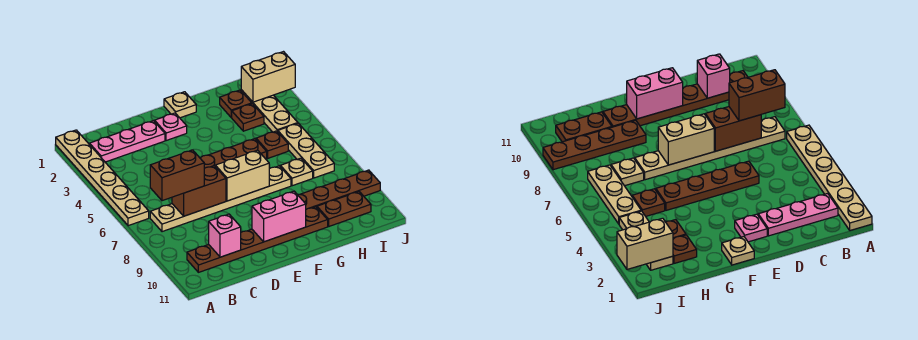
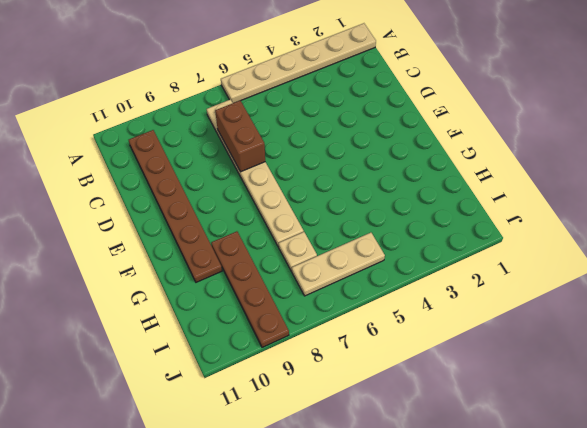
none -> pink plate B2:D2 level 1
none -> brown plate D5:G5 level 1
none -> pink plate E2 level 1

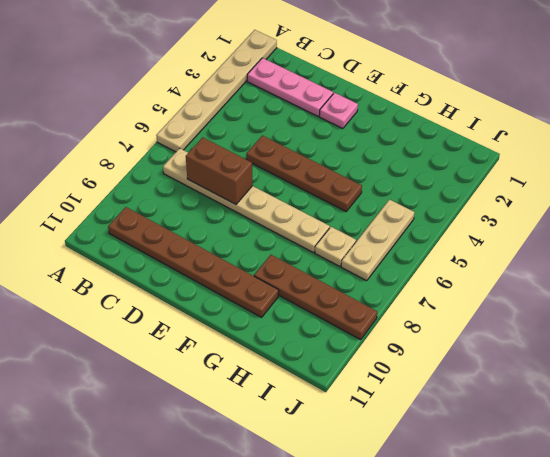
none -> tan plate F1 level 1
none -> brown plate H2 level 1
none -> brown plate H3 level 1

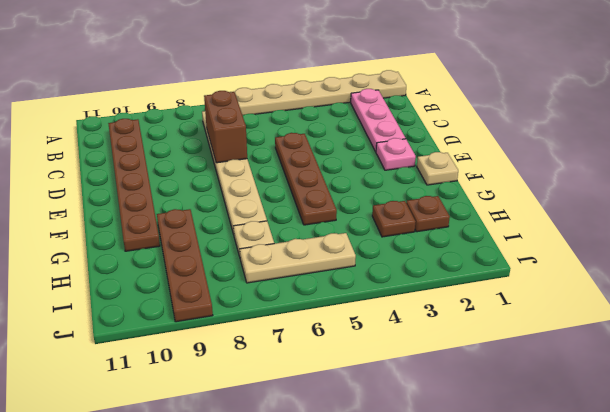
none -> brown plate H5 level 1
none -> brown plate H10:I10 level 1
none -> tan plate I2:I4 level 1

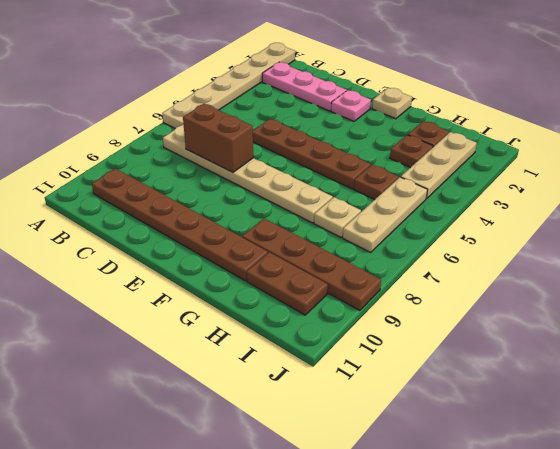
none -> pink brick C10 level 2
none -> tan brick E7:F7 level 2
none -> pink brick E10:F10 level 2

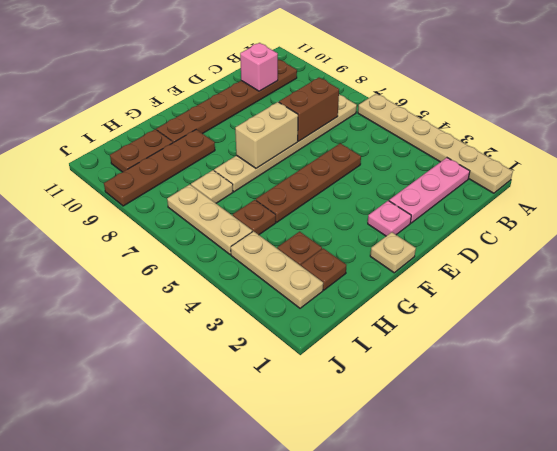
none -> pink brick E10:F10 level 2
none -> tan brick I2:J2 level 2
none -> brown brick B7:C7 level 3

